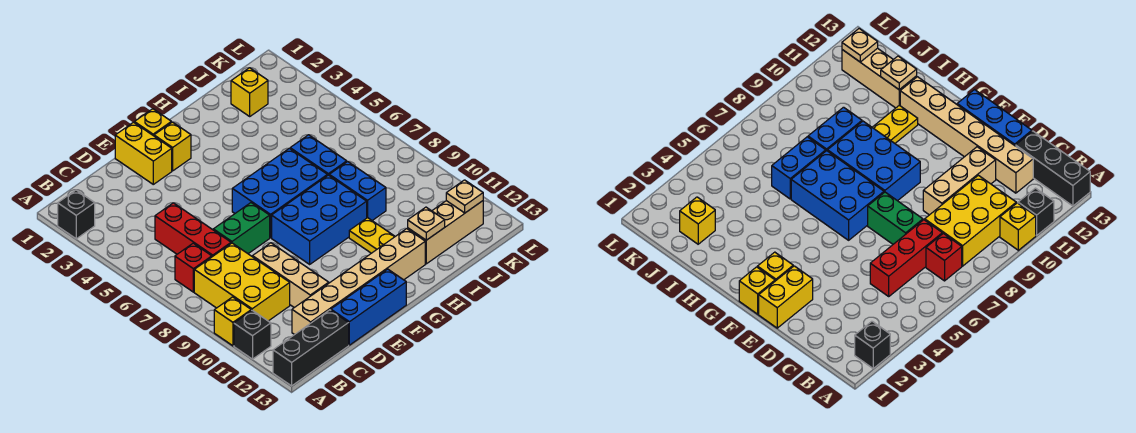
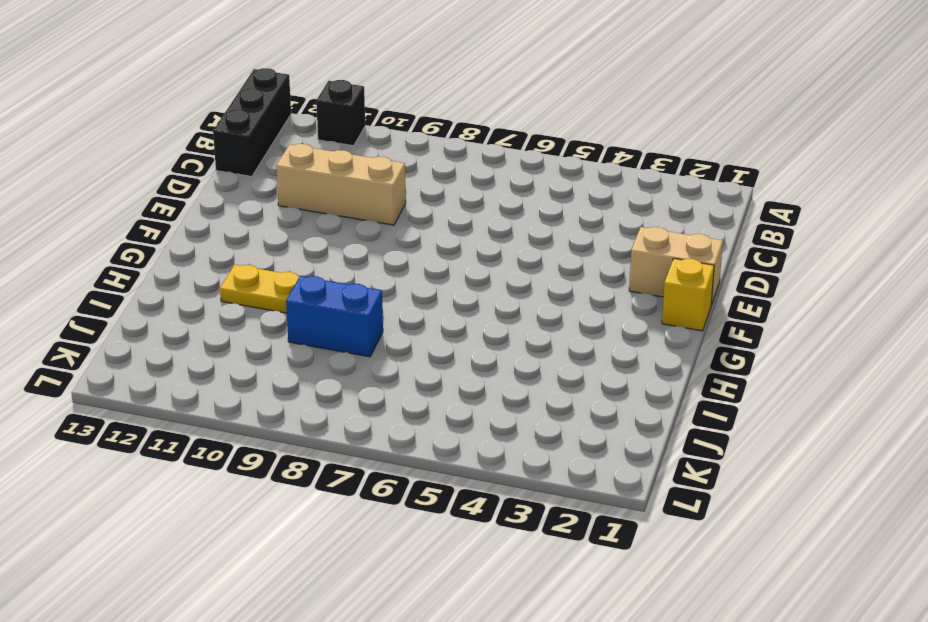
tan brick E1:E2 level 1 -> yellow brick E1:E2 level 1
none -> black brick A2 level 1
none -> yellow brick A10 level 1
none -> red brick B7 level 1

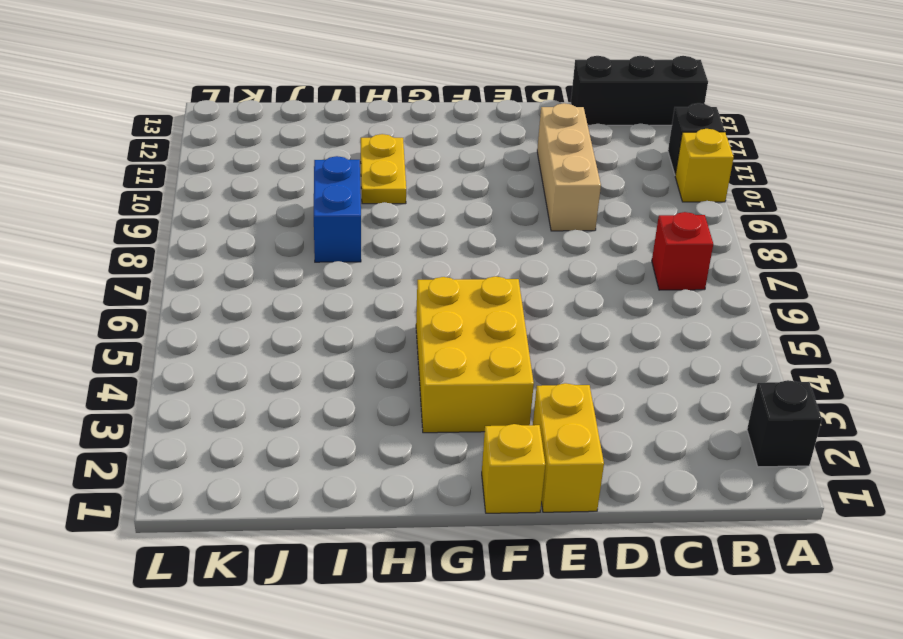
yellow brick F3:G5 level 1 -> yellow brick B8:C10 level 1
none -> red brick C5:C7 level 1
none -> tan brick C12:H12 level 1
none -> green brick D7:E7 level 1

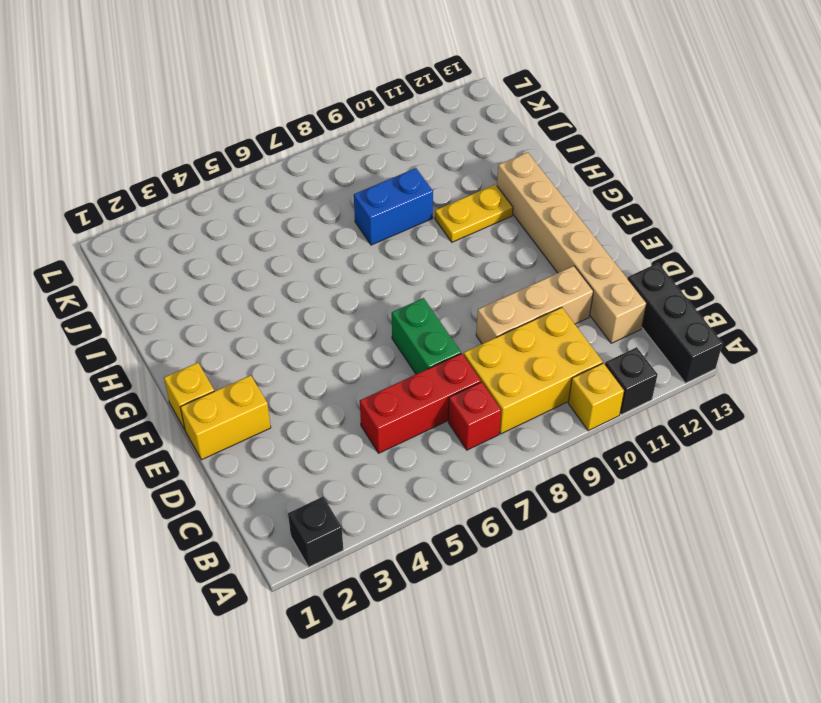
none -> blue brick D13:F13 level 1
none -> yellow brick F2 level 1
none -> blue brick F6:H7 level 1

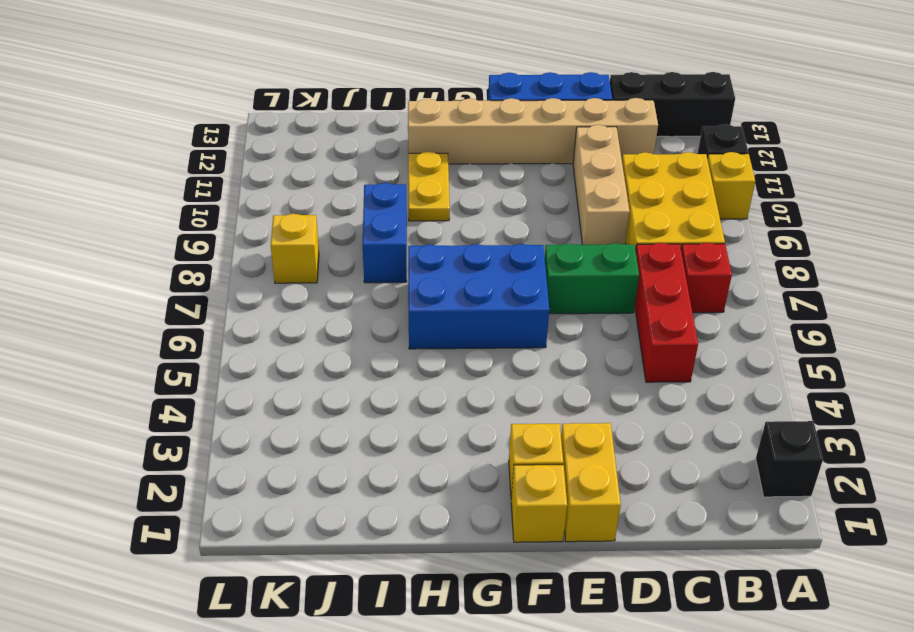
yellow brick K8 level 1 -> yellow brick J2 level 1
none -> blue brick F8:H9 level 1
none -> blue brick I6:I7 level 1
none -> tan brick I12:K12 level 1

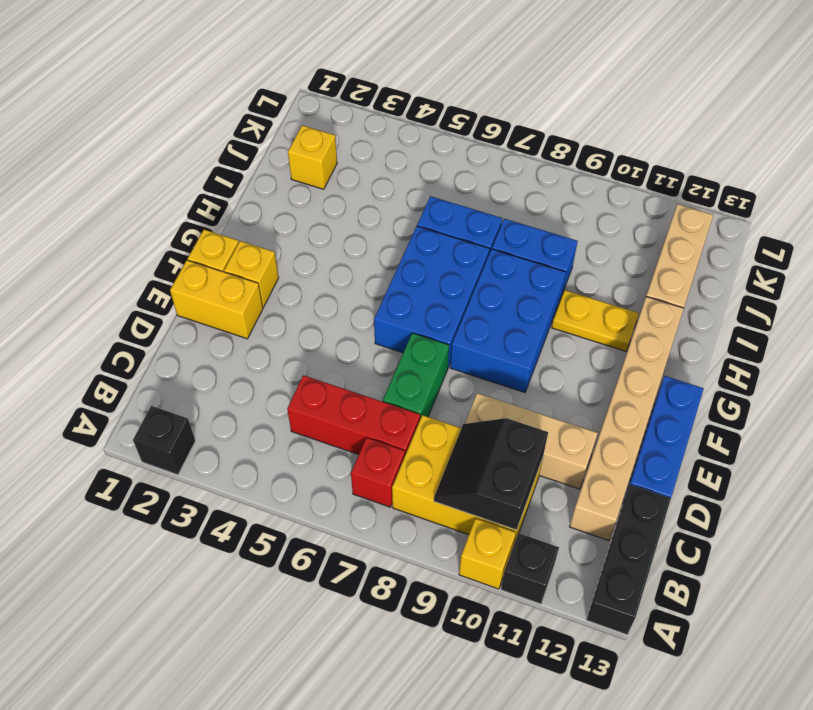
black slope B9:C10 level 2 top 10 -> none
none -> tan plate I12 level 2
none -> tan plate K12 level 2

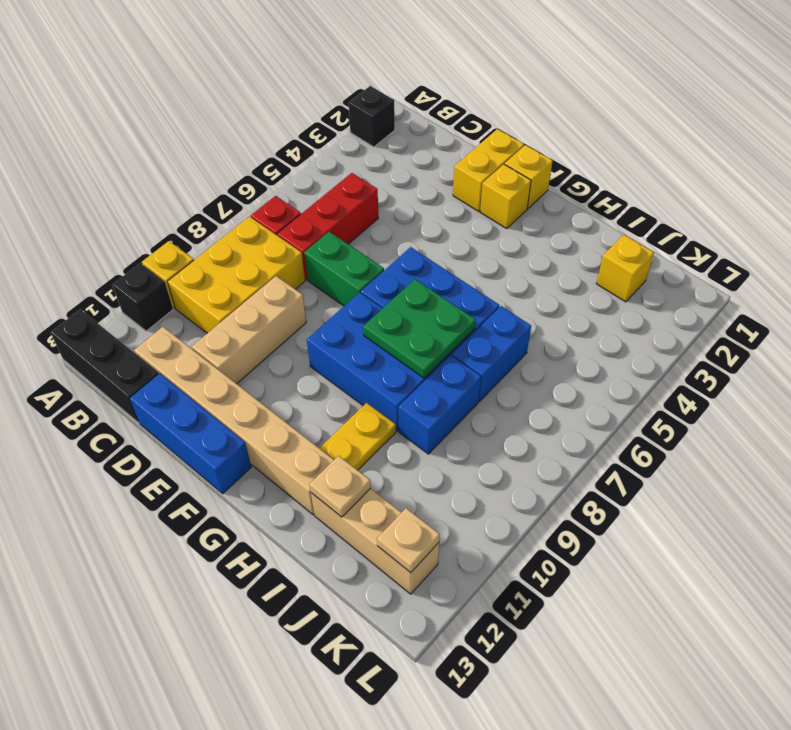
green plate G7:H8 level 2 -> none

